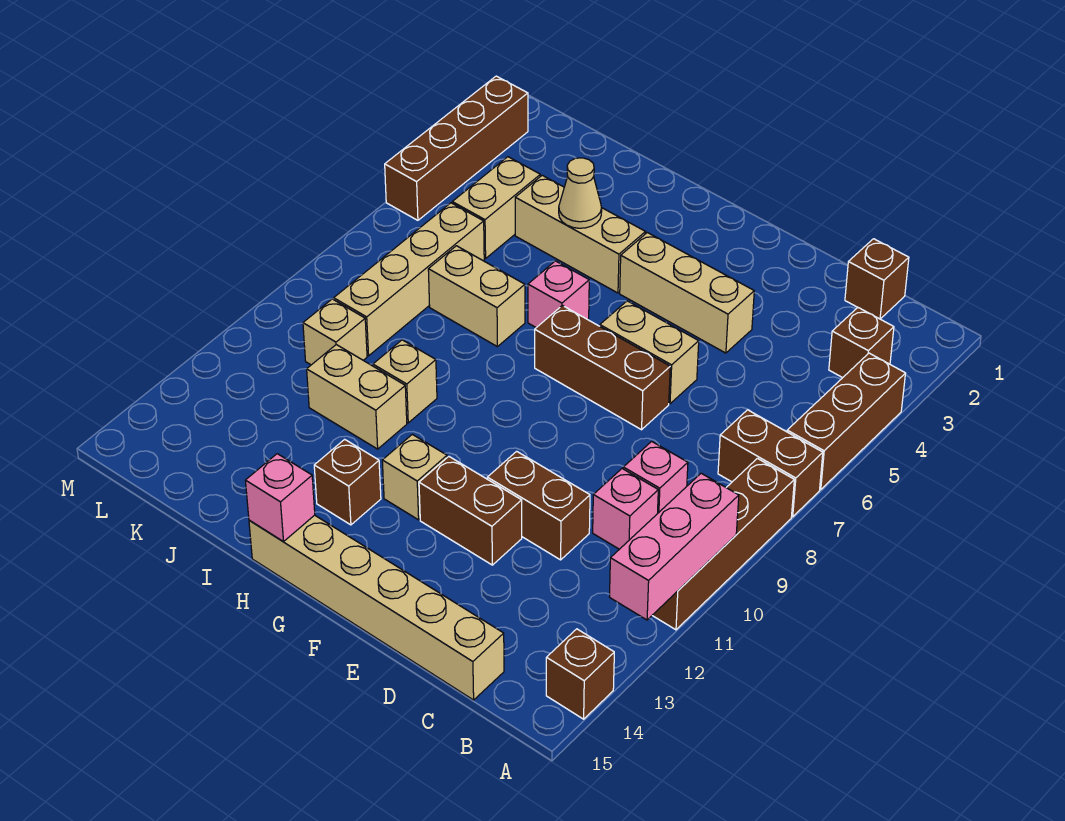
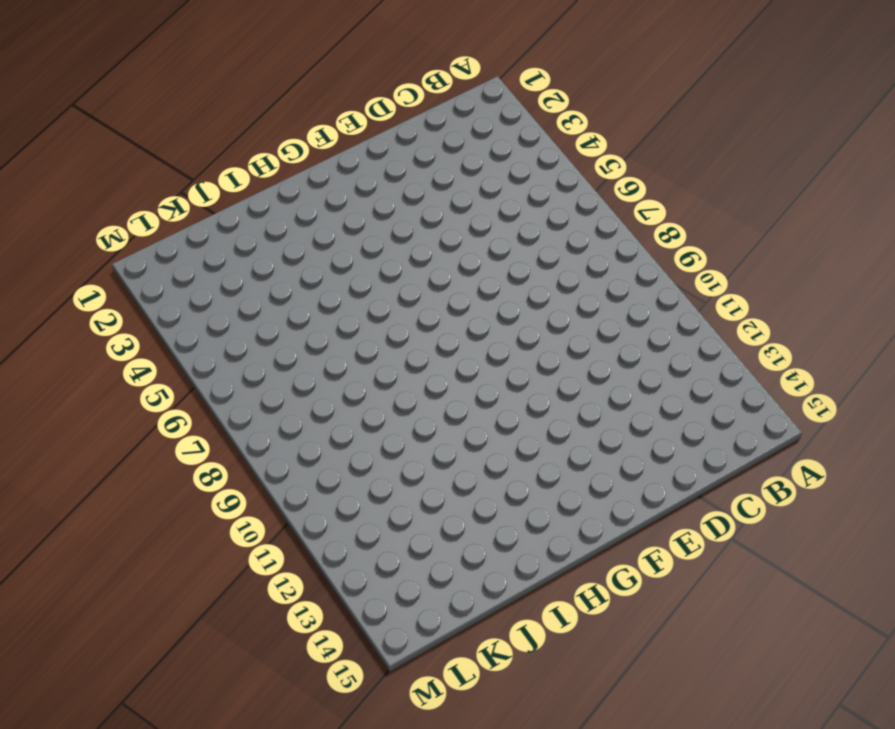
none -> brown brick A4:A6 level 1
none -> brown brick A7:B7 level 1
none -> brown brick A8:A11 level 1

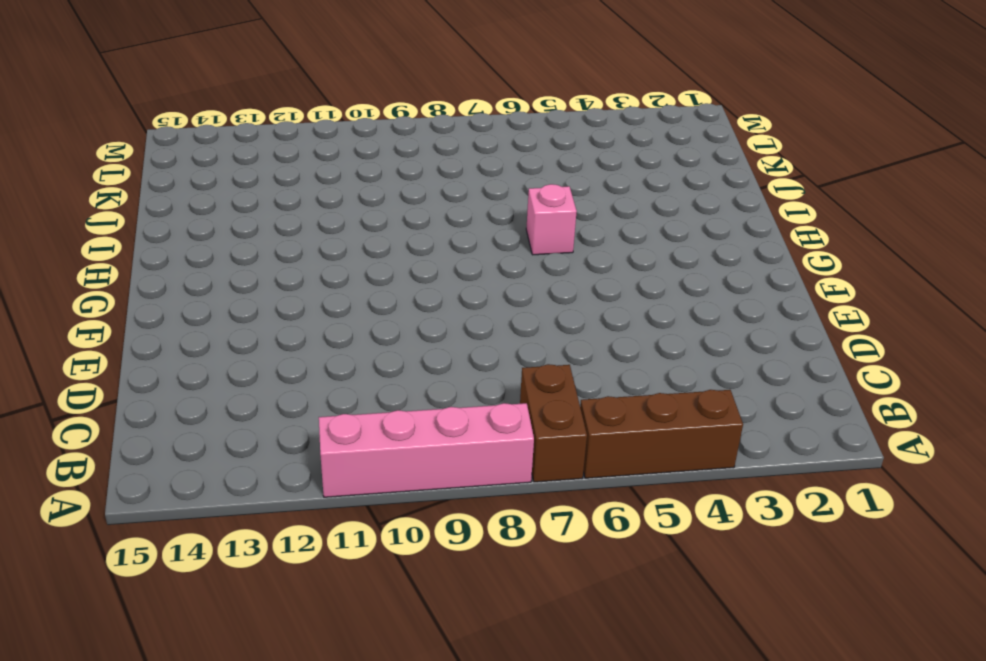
pink brick A8:A11 level 1 -> brown brick A8:A11 level 1
none -> brown brick A14 level 1
none -> brown brick B3 level 1
none -> brown brick C1 level 1

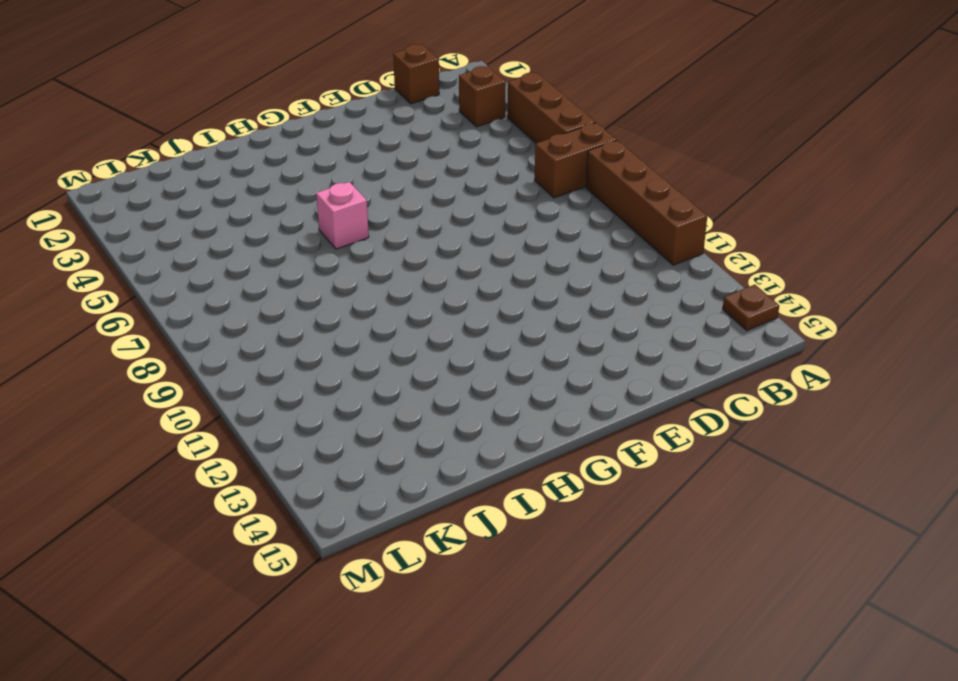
brown plate A14 level 1 -> brown brick A14 level 1
none -> pink brick C9 level 1
none -> pink brick C10 level 1
none -> tan brick C15:H15 level 1

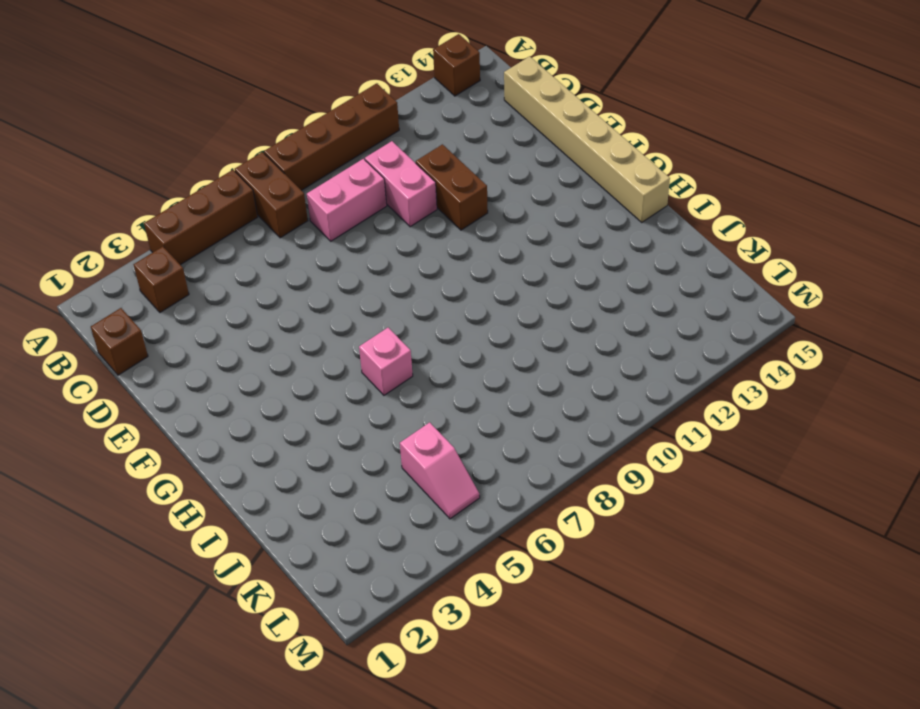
pink brick C8:C9 level 1 -> pink brick C9 level 1
pink brick C10:D10 level 1 -> pink brick C10 level 1
pink slope K5:L5 level 1 top K -> tan brick K4:K5 level 1
none -> tan brick E4:G4 level 1
none -> tan brick E6:F6 level 1
none -> brown brick E7:G7 level 1

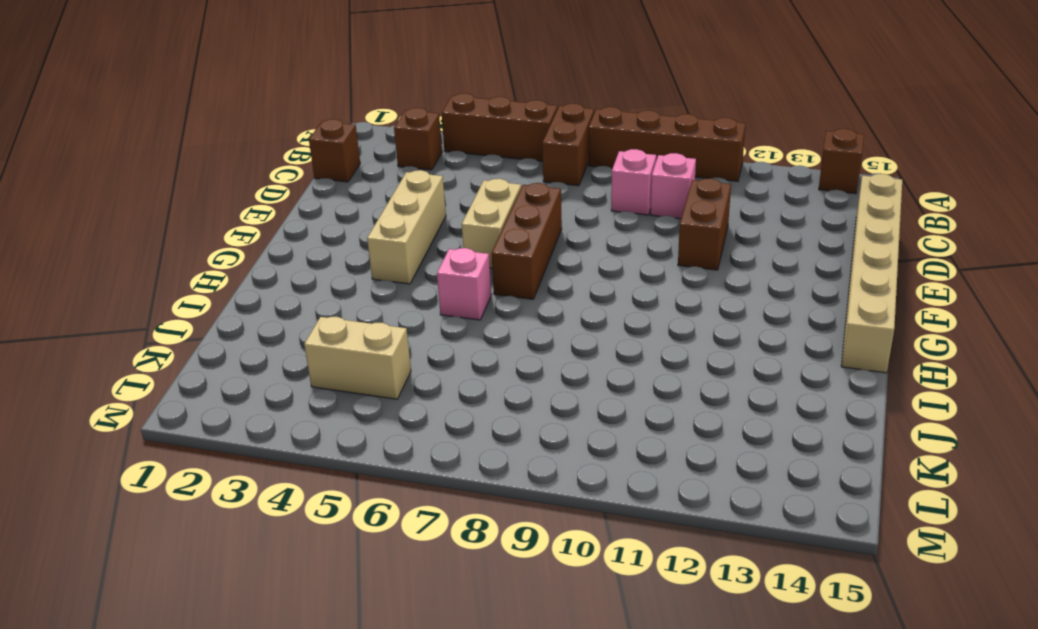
none -> brown brick E12:F12 level 1
none -> tan brick G12 level 1
none -> tan brick H4:J4 level 1

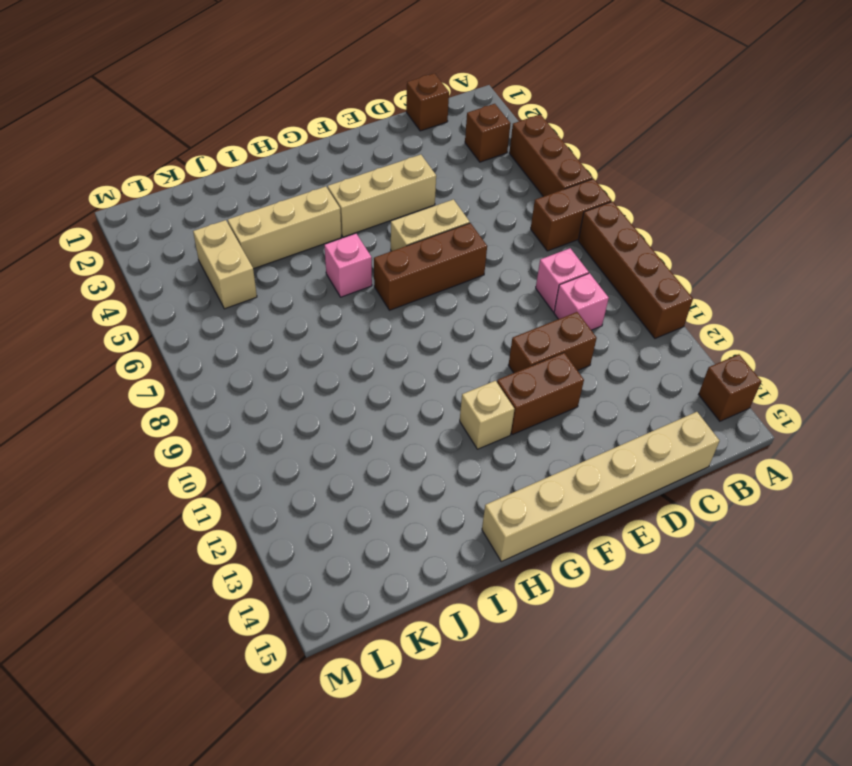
none -> brown brick H13 level 1
none -> tan brick I7:J7 level 1
none -> tan brick I10 level 1

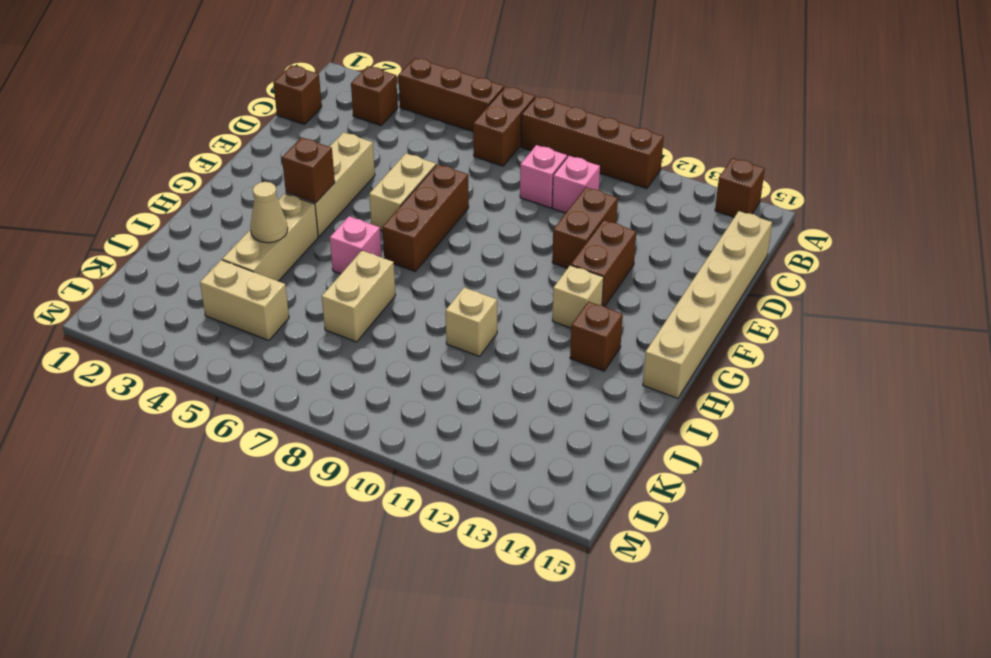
brown brick G4 level 2 -> none
none -> tan brick I11:J11 level 1
none -> tan brick K6:K9 level 1
none -> tan brick K10 level 1

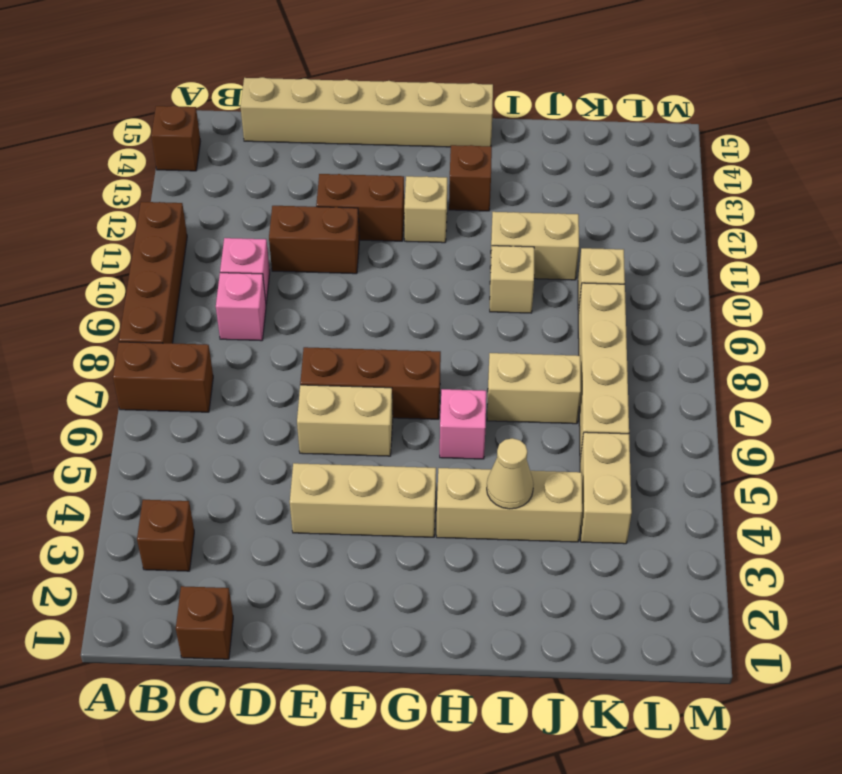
none -> brown brick A4:A6 level 1
none -> brown brick M2:M5 level 1
none -> pink brick A10:A12 level 2

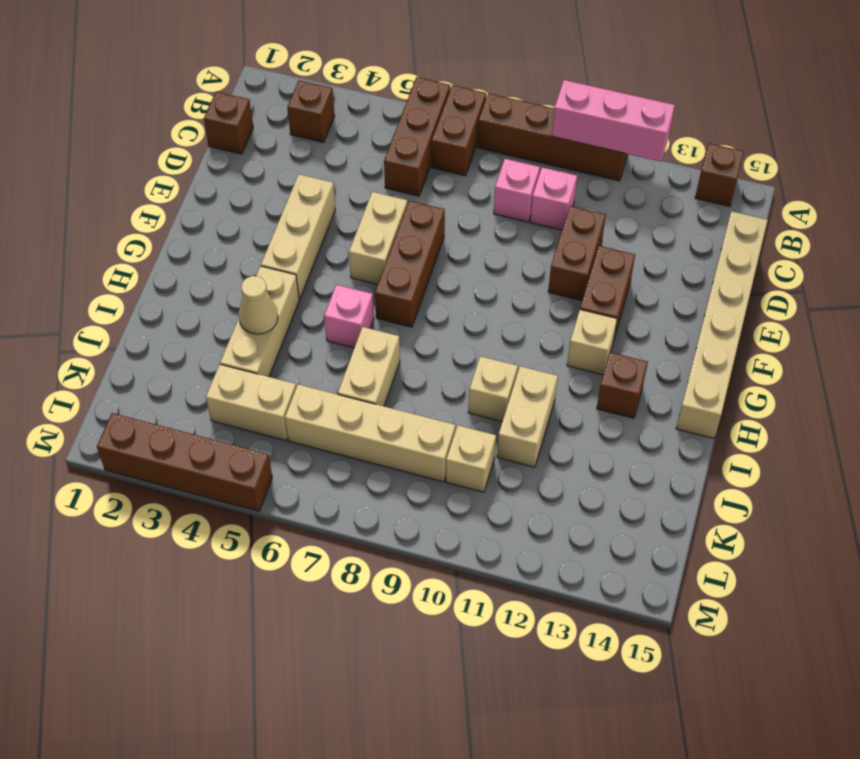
brown brick A6:C6 level 1 -> brown brick A4:A6 level 1
none -> pink brick H15 level 2

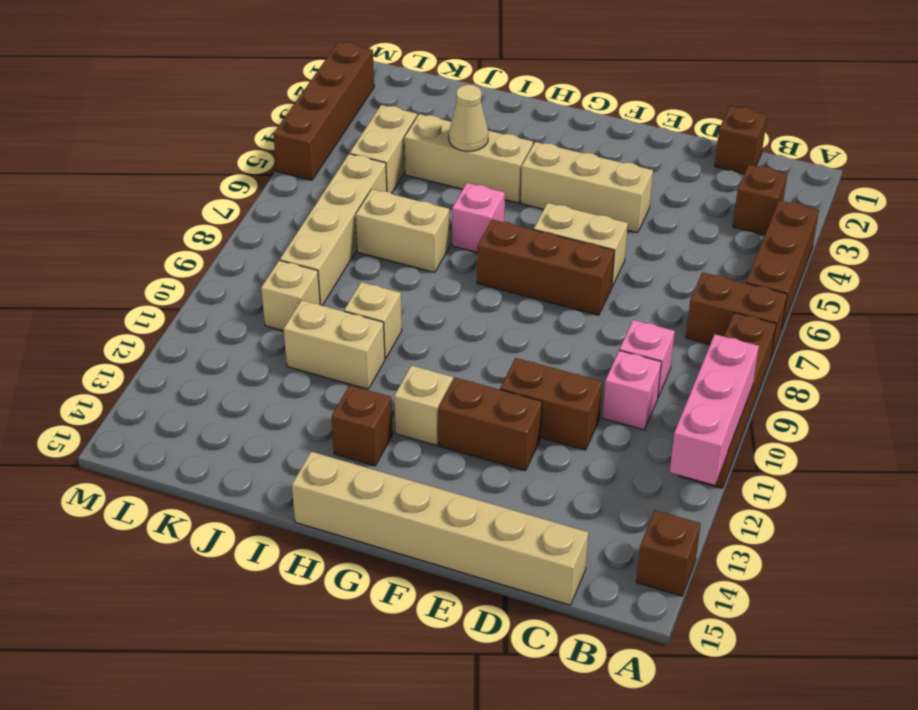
none -> pink brick H15 level 2

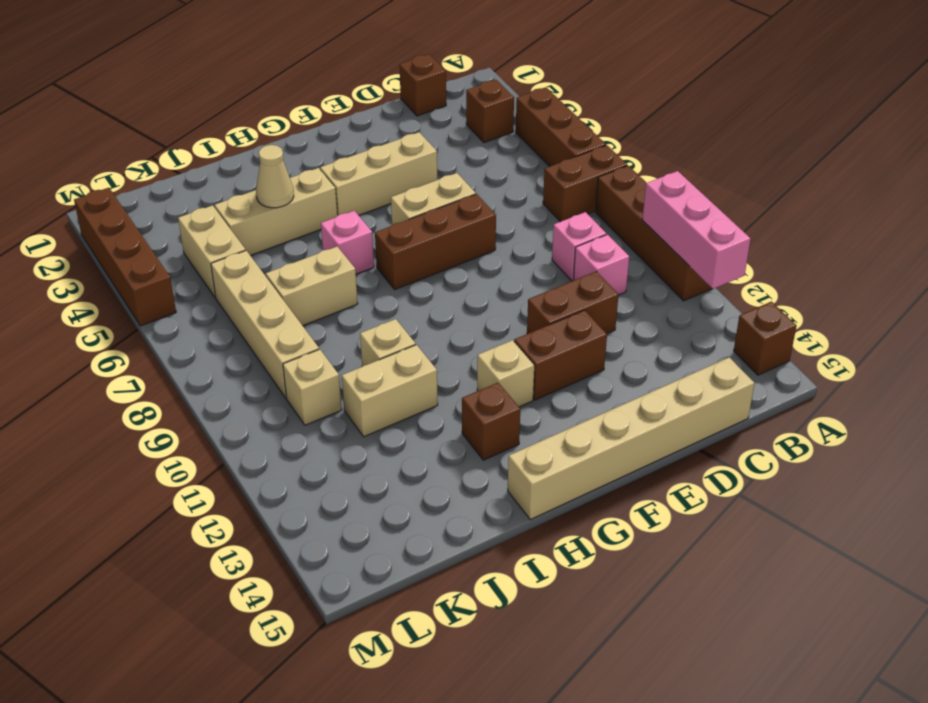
none -> pink brick H15 level 2

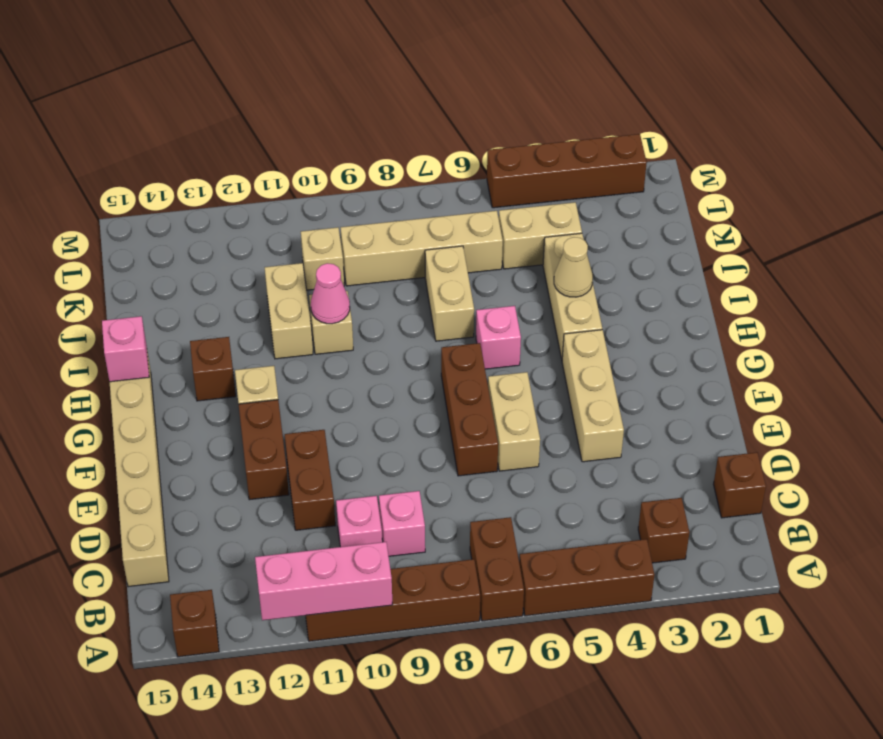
pink cone I10 level 2 -> none

